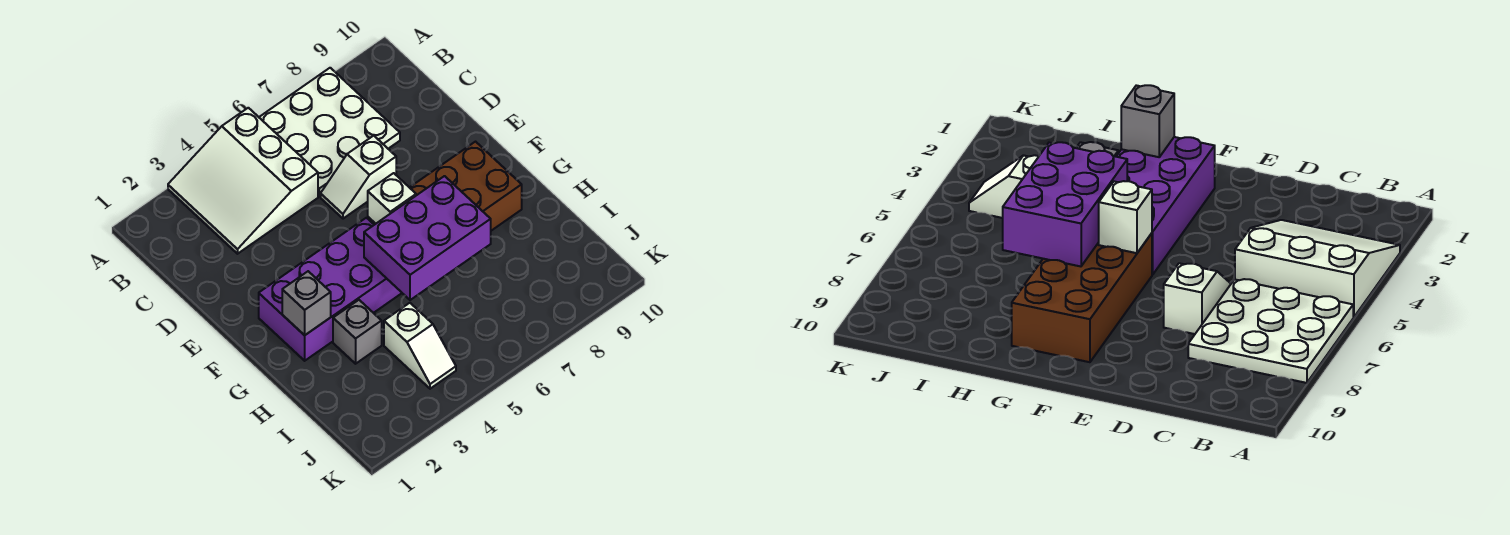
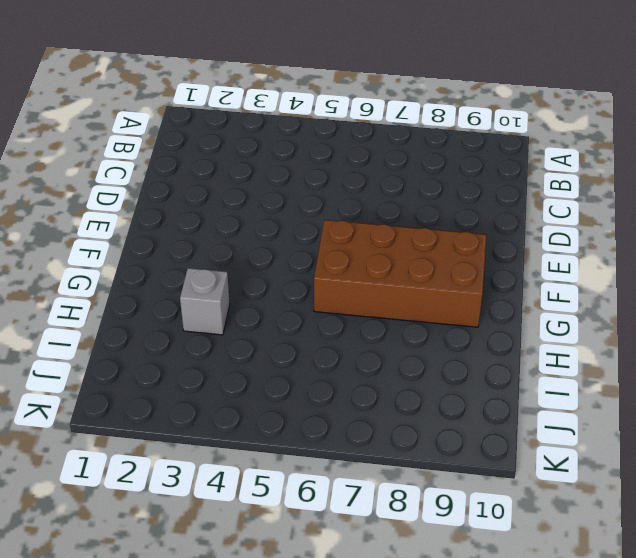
none -> white slope A3:C5 level 1 top 5
none -> white plate A6:C8 level 1

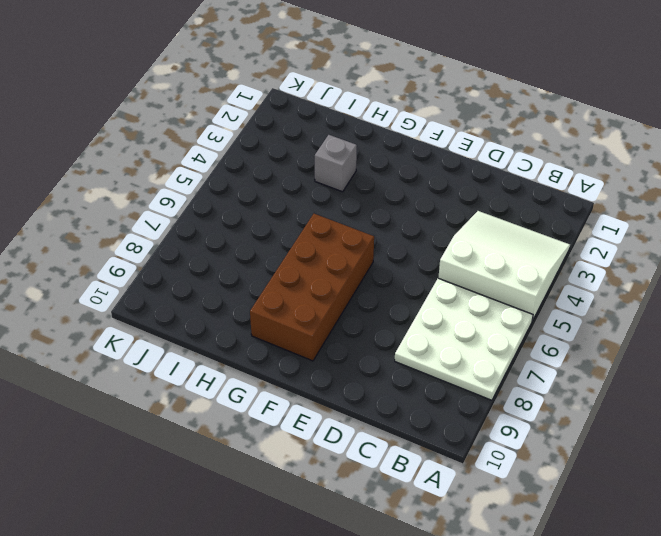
none -> white slope D6:D7 level 1 top 7
none -> purple brick F2:G5 level 1

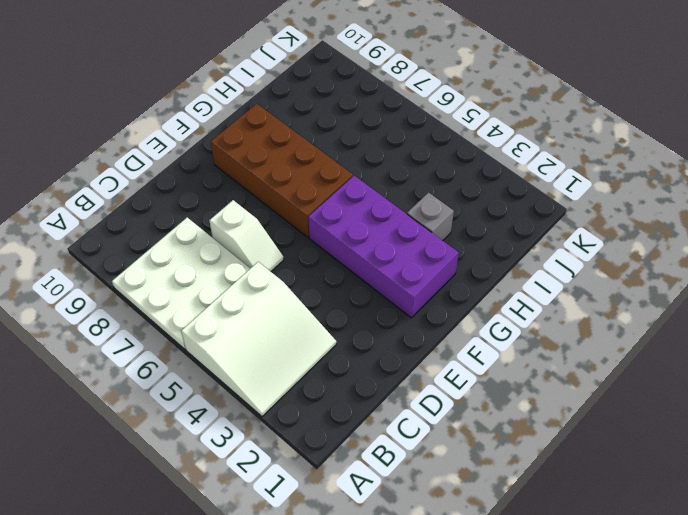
none -> white slope I4:J4 level 1 top I
none -> white brick F6 level 2

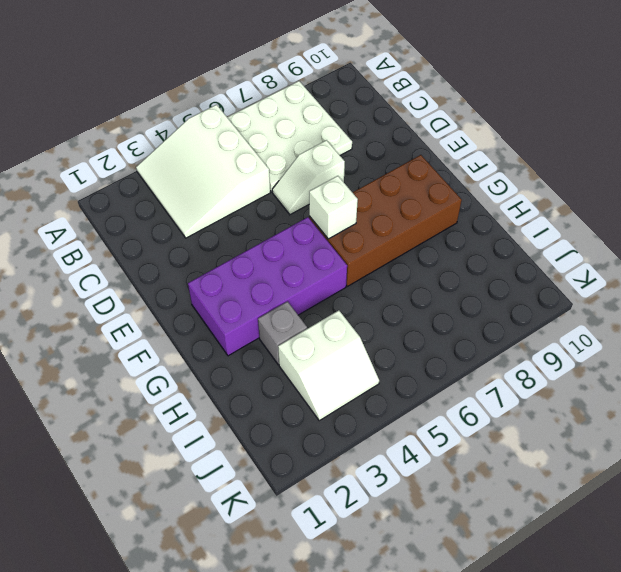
white slope I3:J4 level 1 top I -> white slope I4:J4 level 1 top I
none -> grey brick G2 level 2
none -> purple brick G5:H7 level 2

